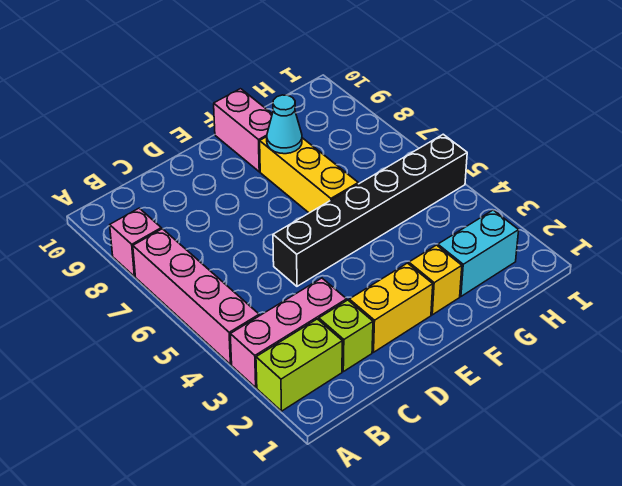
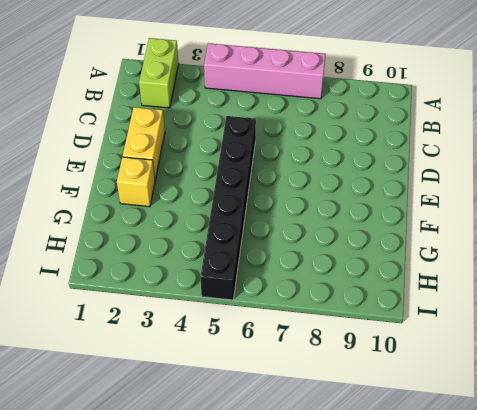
none -> pink brick A3:C3 level 1
none -> pink brick A8 level 1
none -> lime brick C2 level 1

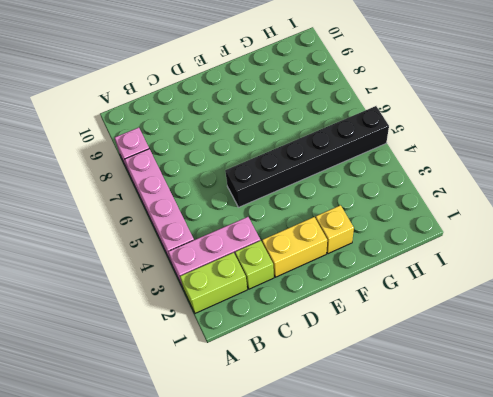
none -> yellow brick F6:F8 level 1
none -> pink brick F9:F10 level 1
none -> cyan brick G2:H2 level 1

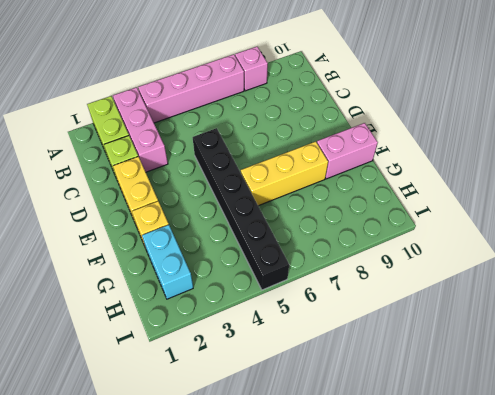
none -> cyan cone F8 level 2

